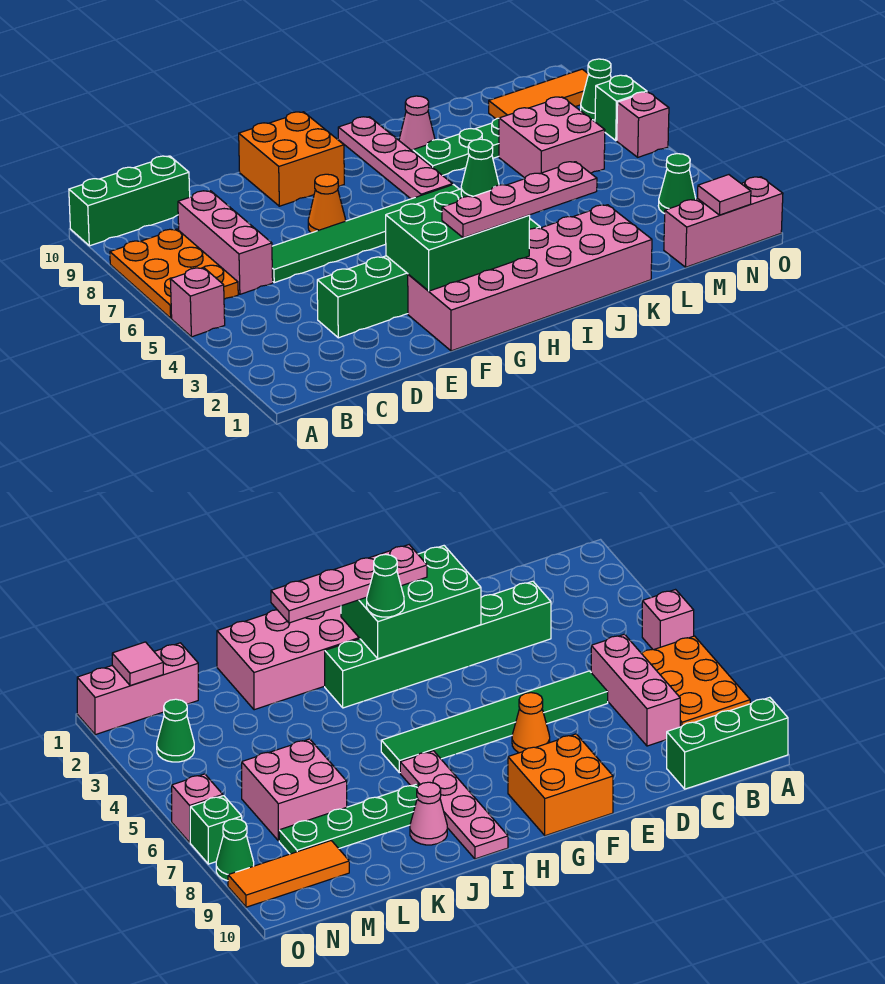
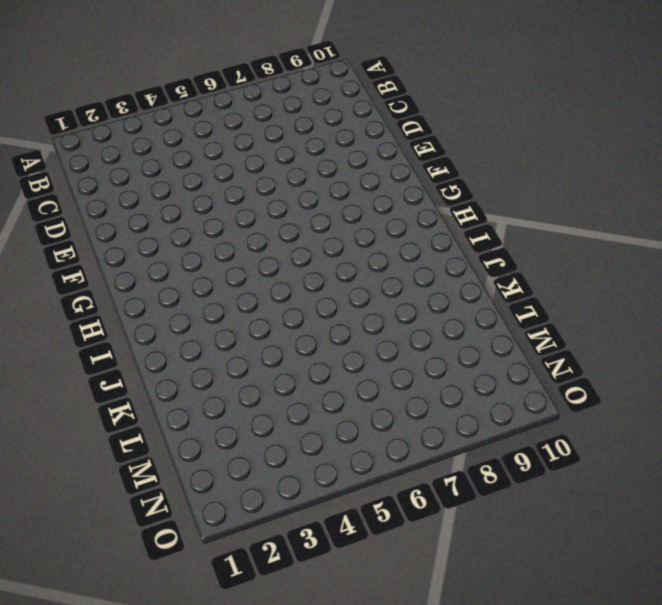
none -> pink brick A5 level 1
none -> orange plate A6:B8 level 1
none -> green brick A10:C10 level 1

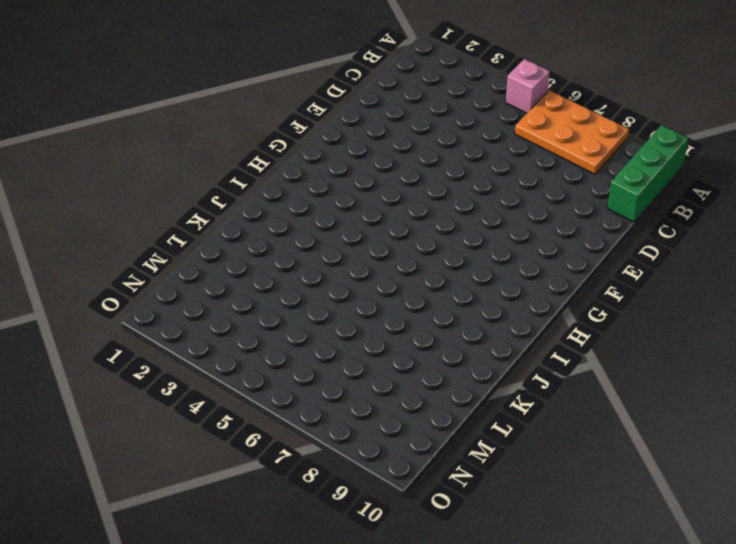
none -> pink brick C6:C8 level 1
none -> green brick D3:I3 level 1
none -> green tile D6:I6 level 1

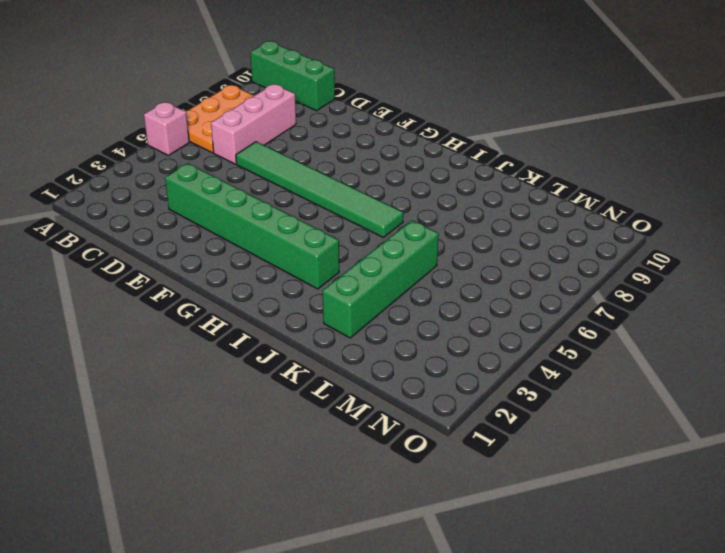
green brick K2:K5 level 1 -> pink brick F1:K2 level 1
none -> orange cone F7 level 1
none -> orange brick F9:G10 level 1
none -> pink plate I7:I10 level 1

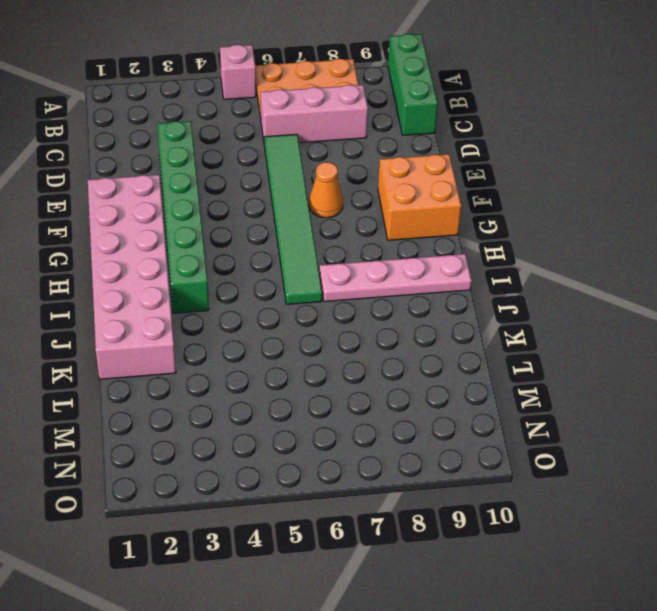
none -> green plate J8:M8 level 1
none -> pink cone J9 level 1
none -> pink brick L6:M7 level 1

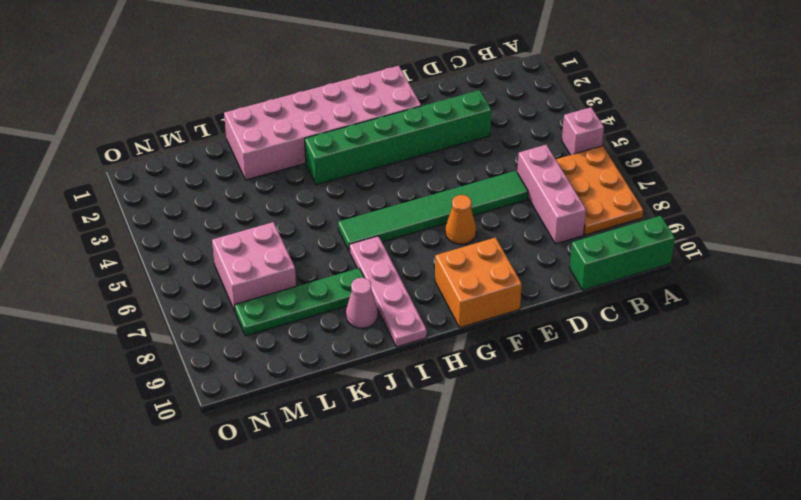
none -> pink brick M1:O1 level 1
none -> orange tile M9:O9 level 1
none -> green cone N3 level 1

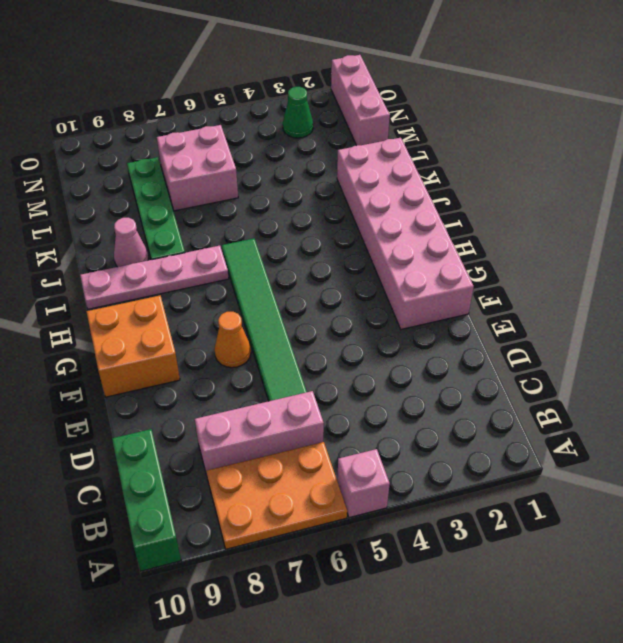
none -> green brick D3:I3 level 1
none -> orange tile M9:O9 level 1
none -> pink brick O6 level 1

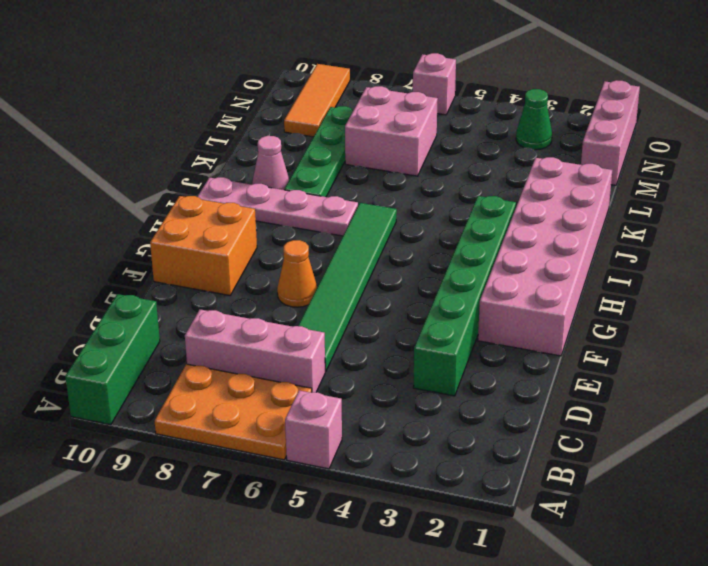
none -> green brick O7 level 1
none -> green cone O8 level 1
none -> green brick F2:H3 level 2

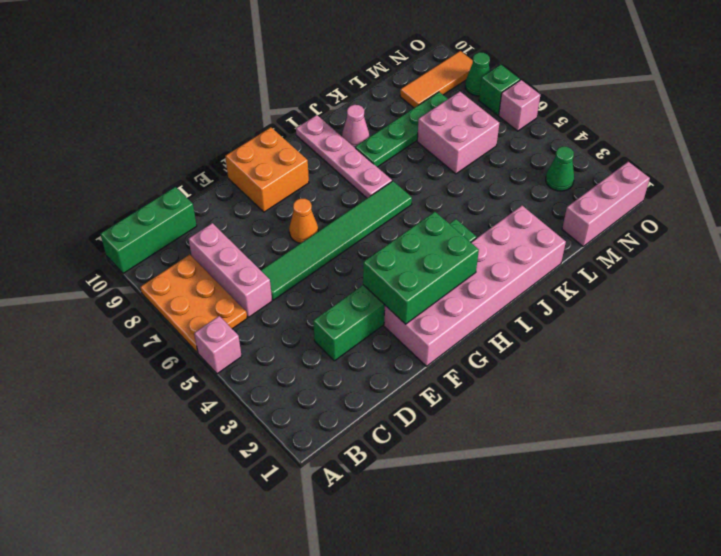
none -> pink tile N1 level 2
none -> pink plate G2:J2 level 3
none -> green cone H3 level 3

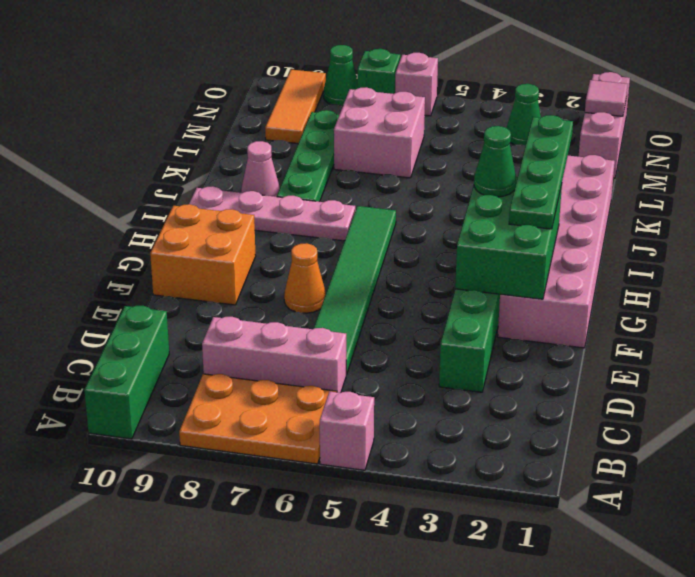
green plate G2:J2 level 3 -> pink plate G2:J2 level 3

